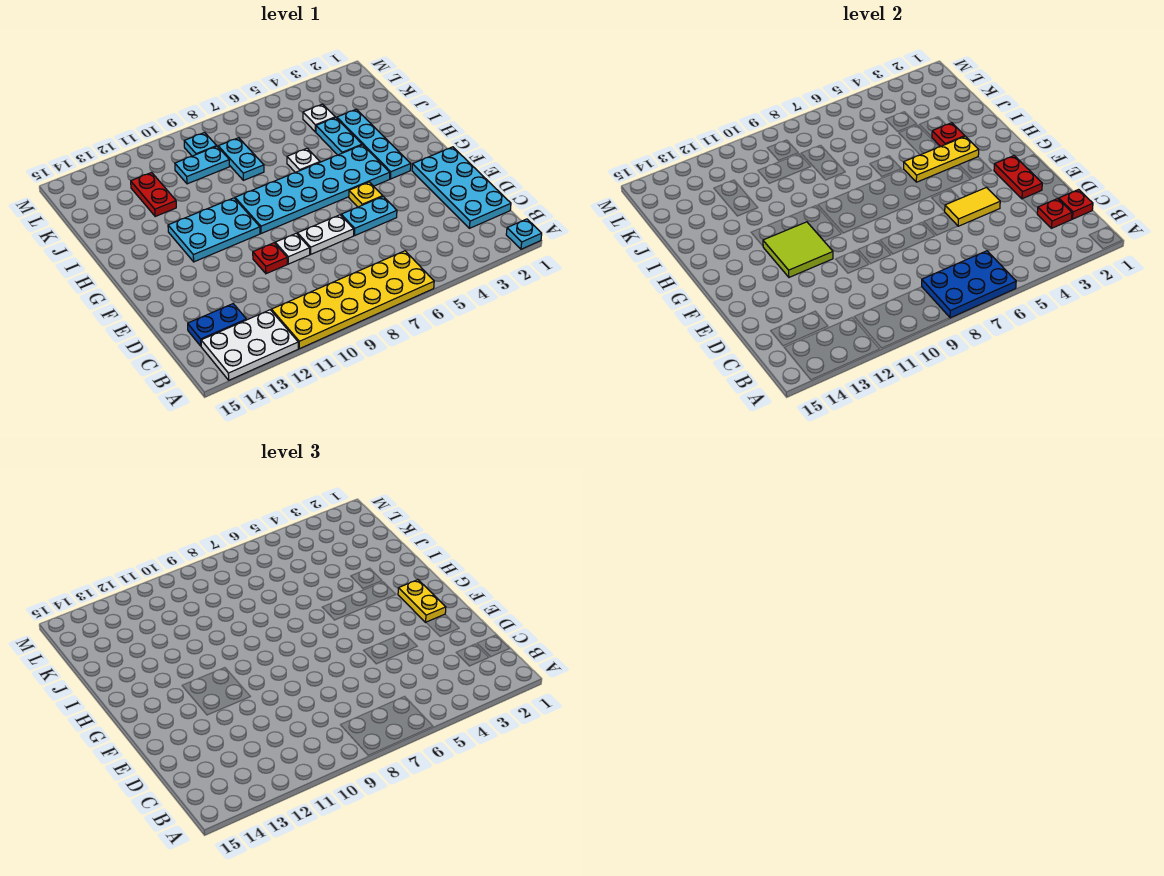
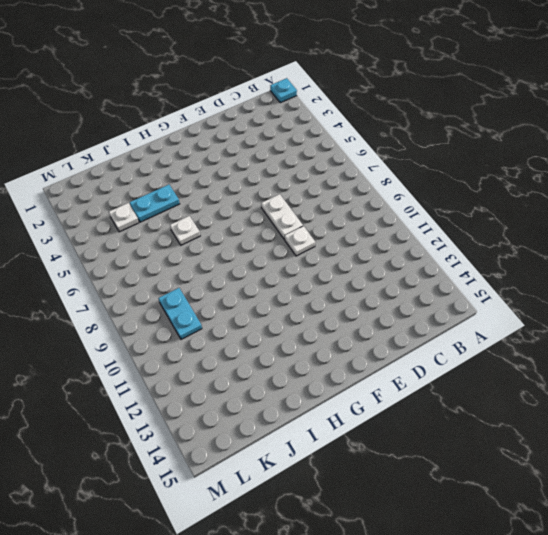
none -> yellow plate A6:B11 level 1
none -> white plate A12:B14 level 1
none -> cyan plate C1:F2 level 1

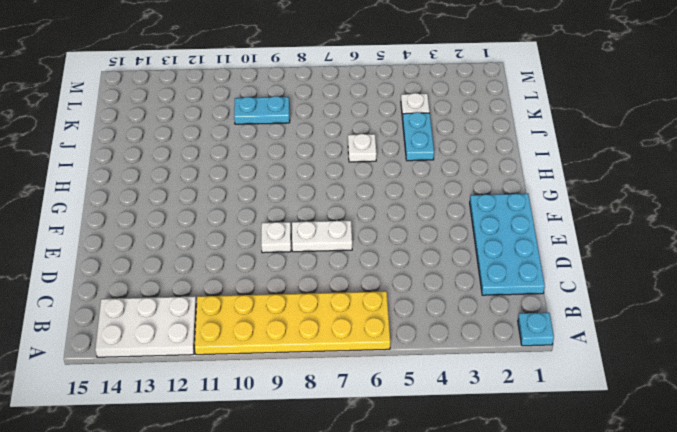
none -> blue plate C13:C14 level 1
none -> cyan plate E5:E6 level 1
none -> red plate E10 level 1

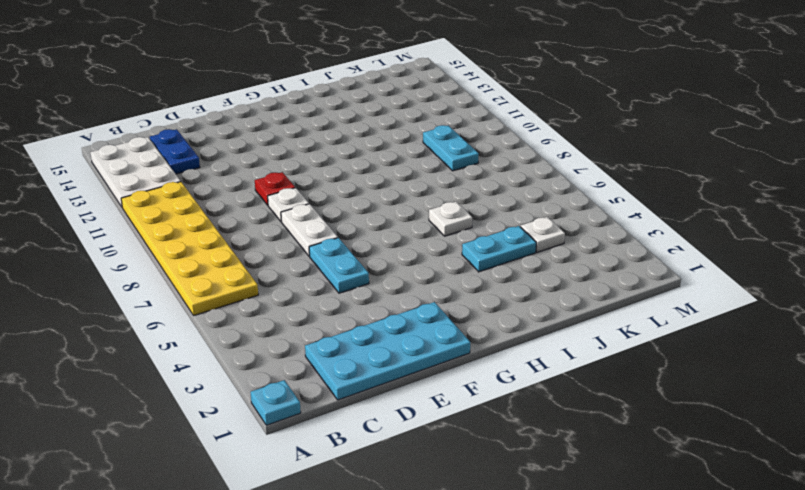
none -> yellow plate F5 level 1
none -> cyan plate G3:J3 level 1
none -> cyan plate G4:H9 level 1

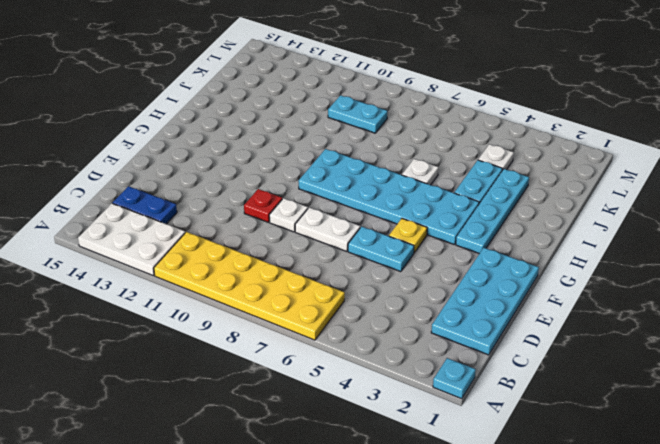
none -> cyan plate G10:H12 level 1
none -> cyan plate J8:K8 level 1
none -> red plate J12:K12 level 1

